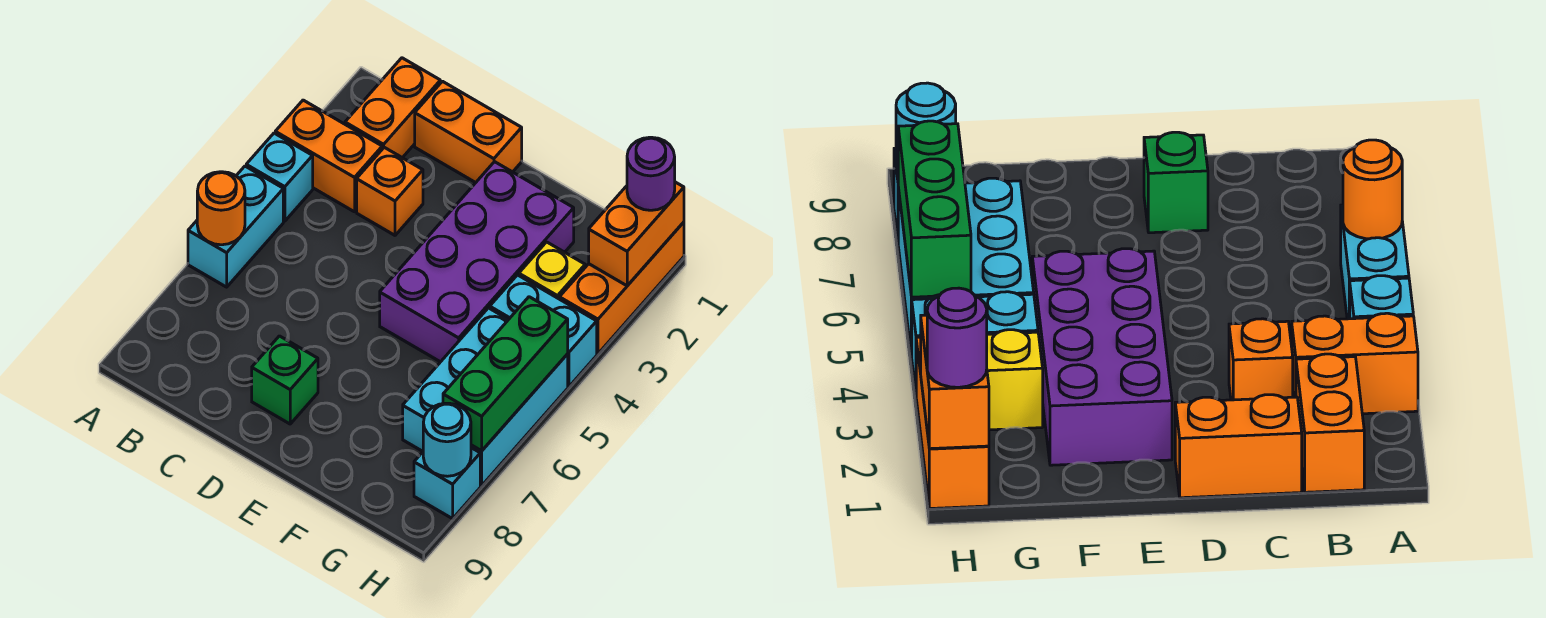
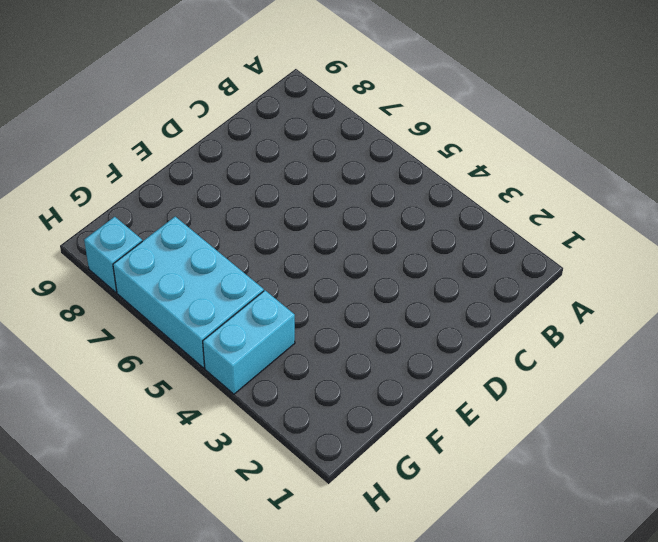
none -> orange brick A3:B3 level 1
none -> cyan brick A4 level 1
none -> cyan brick A5:A6 level 1

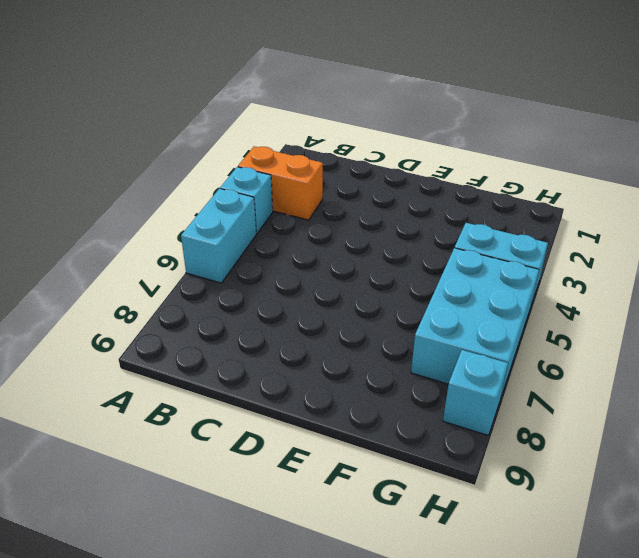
none -> orange brick B1:B2 level 1
none -> orange brick C1:D1 level 1
none -> orange brick C3 level 1

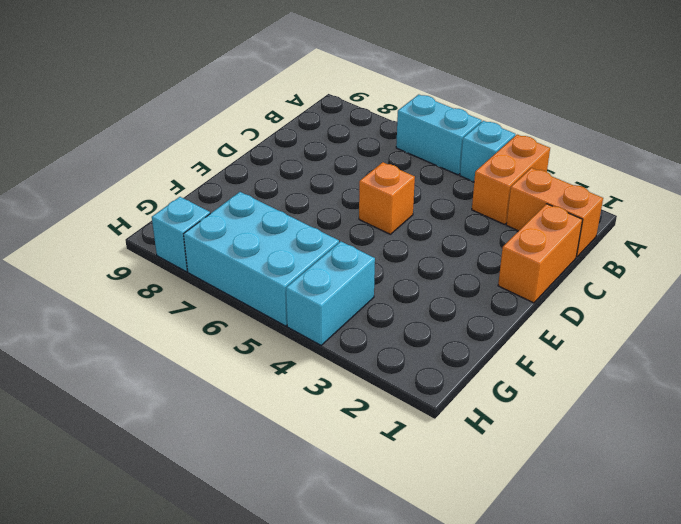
orange brick D5 level 1 -> orange brick C3 level 1
none -> green brick D8 level 1
none -> purple brick E2:F5 level 1
none -> yellow brick G3 level 1

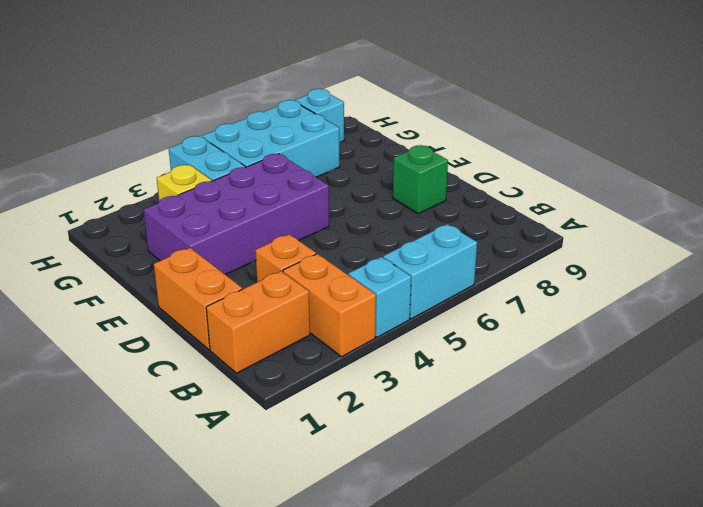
none -> orange brick H1:H3 level 1
none -> orange round brick A6 level 2
none -> orange brick H1:H2 level 2

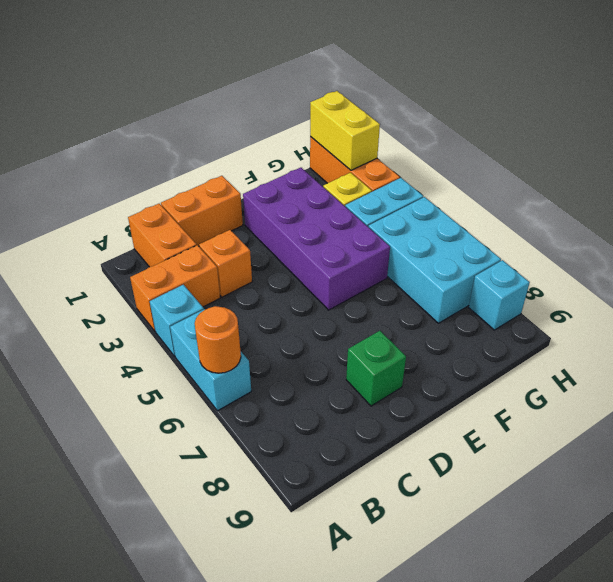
yellow brick H1:H2 level 2 -> orange brick H1:H2 level 2
none -> green brick H5:H7 level 2
none -> cyan round brick H8 level 2
none -> purple round brick H1 level 3

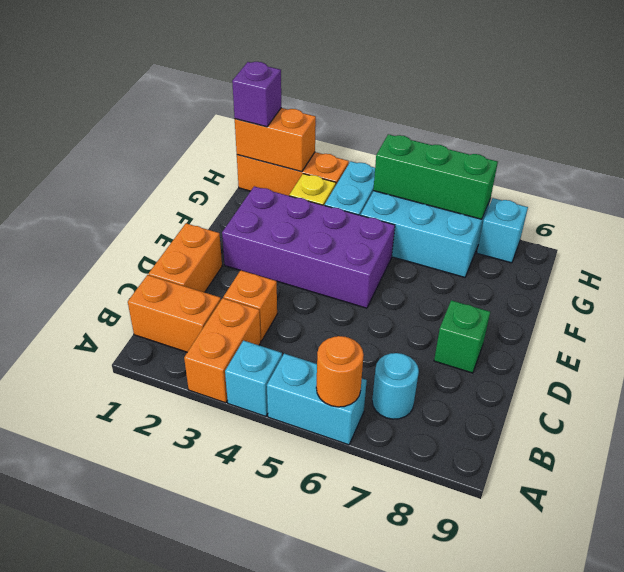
cyan round brick B7 level 1 -> cyan round brick H8 level 2
purple brick H1 level 3 -> purple round brick H1 level 3

